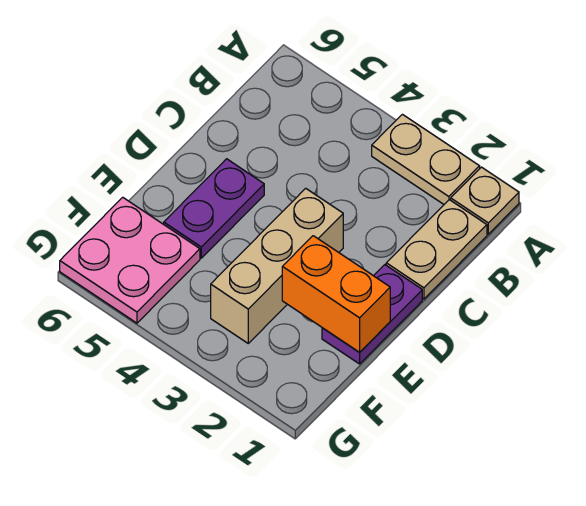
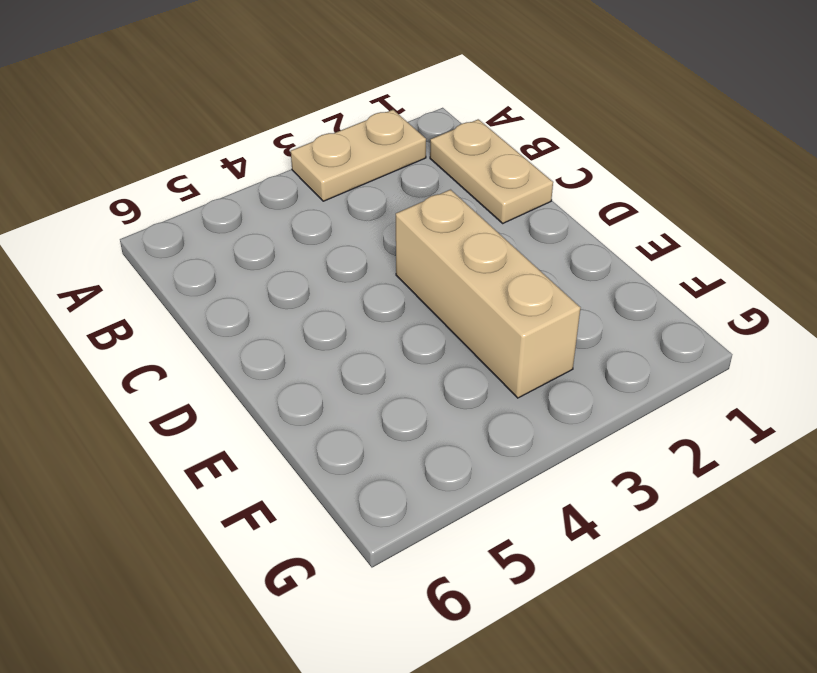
none -> tan plate A1 level 1
none -> purple plate D1:E1 level 1

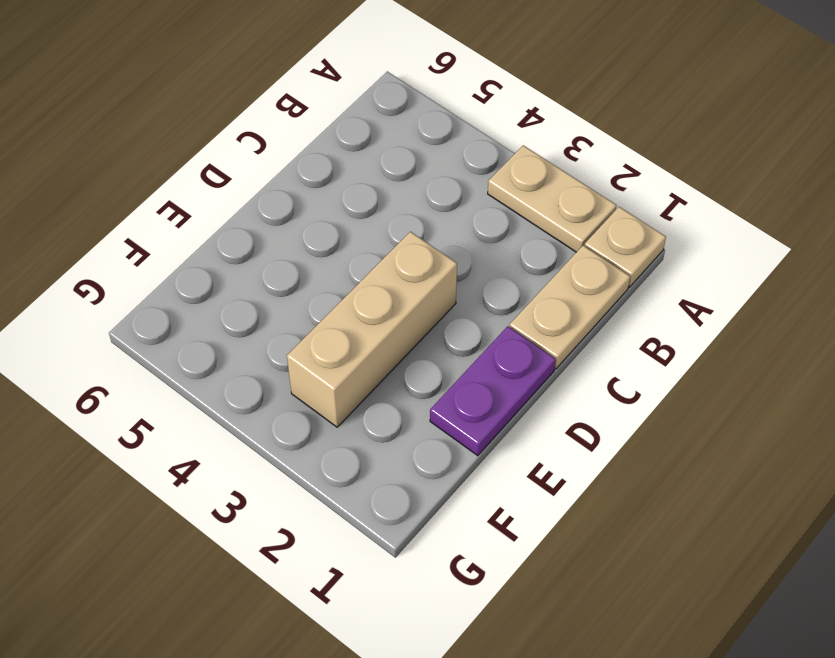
none -> purple plate D5:E5 level 1
none -> pink plate F5:G6 level 1

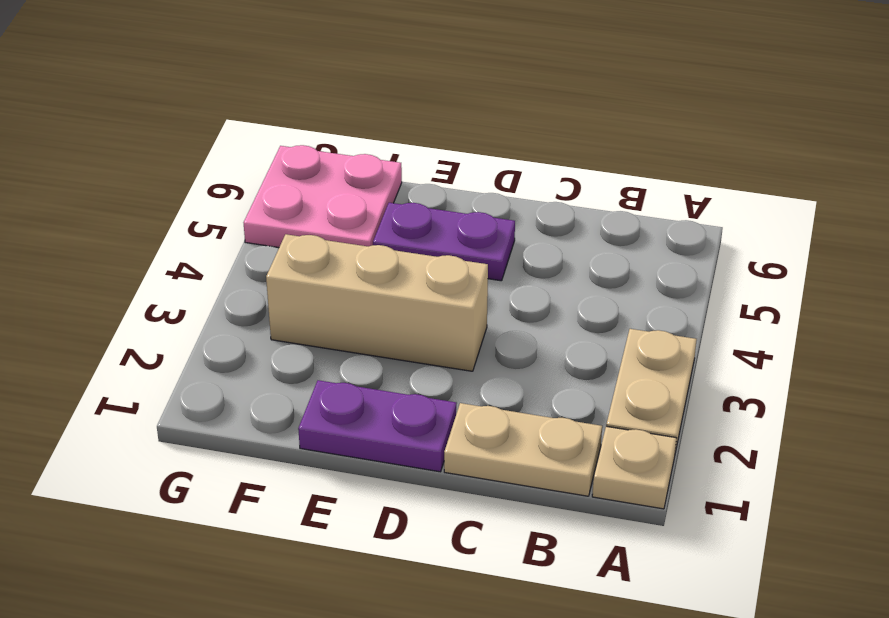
none -> orange brick E1:E2 level 2

